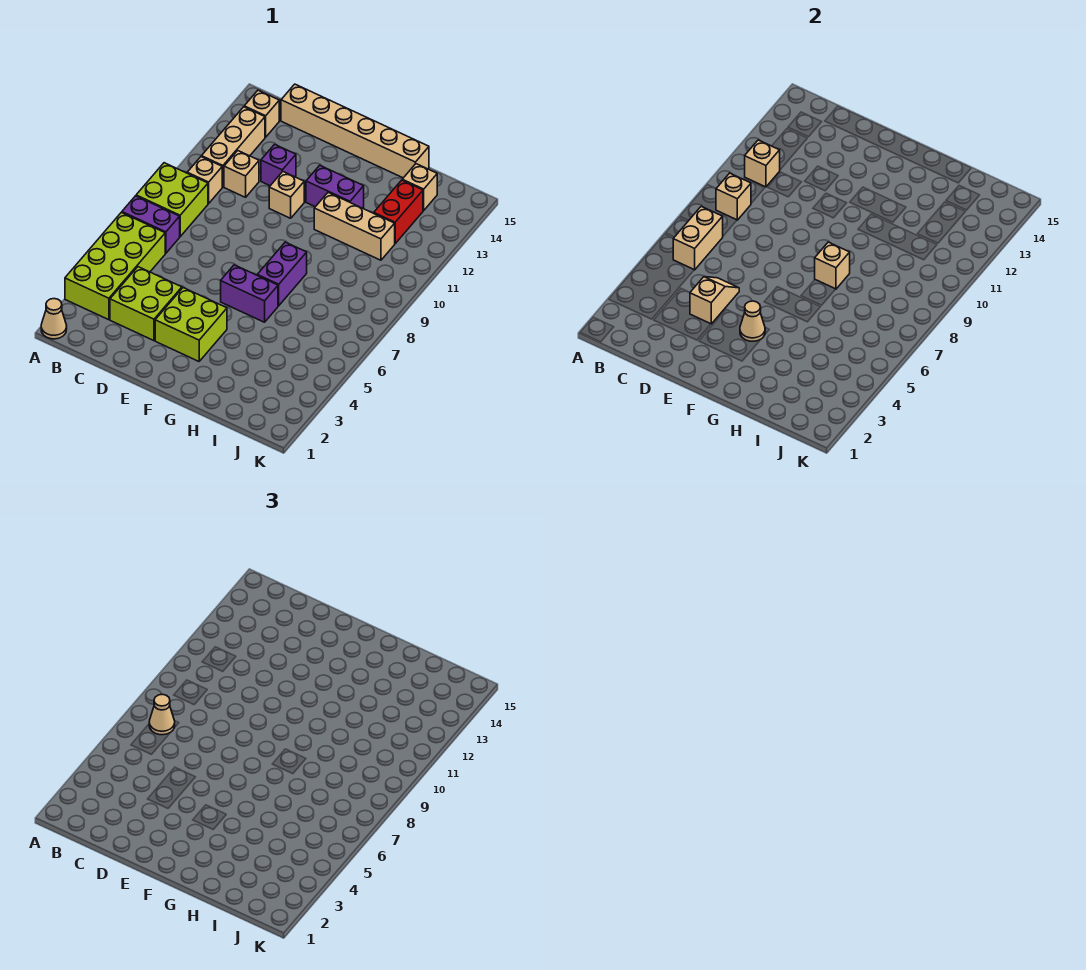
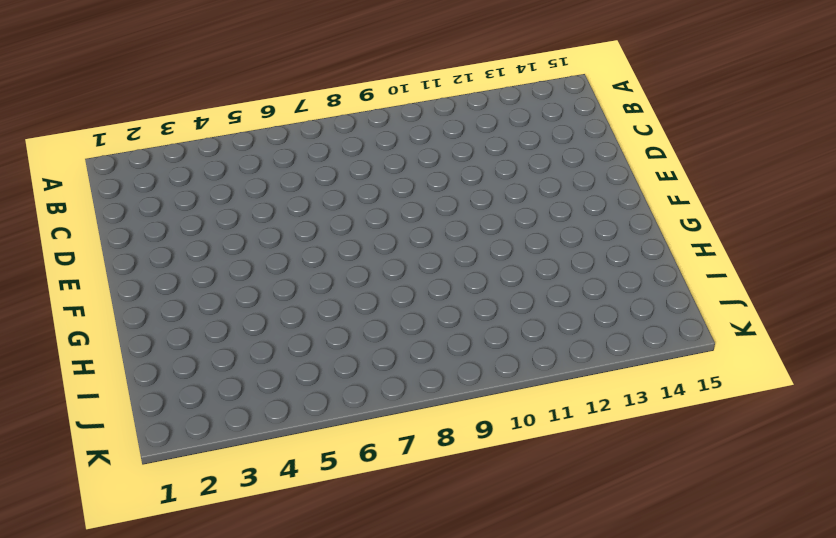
none -> tan cone A1 level 1
none -> lime brick A3:B6 level 1
none -> purple brick A7:B7 level 1

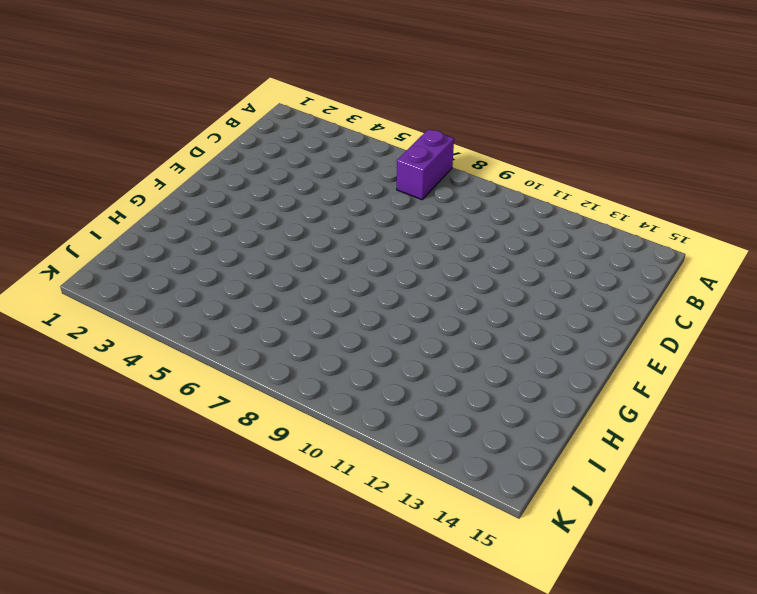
none -> tan cone A1 level 1
none -> lime brick A3:B6 level 1
none -> lime brick A8:B9 level 1

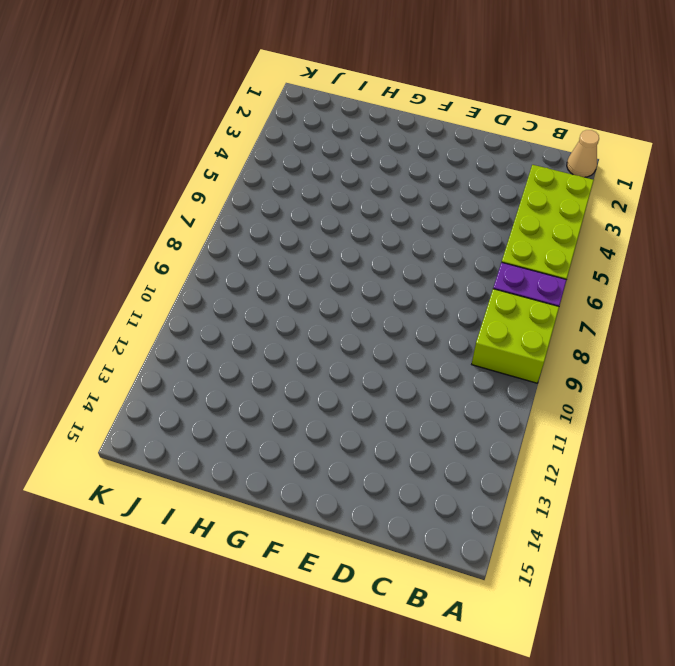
none -> tan brick B10 level 1
none -> tan brick B11:B13 level 1
none -> tan brick B14 level 1

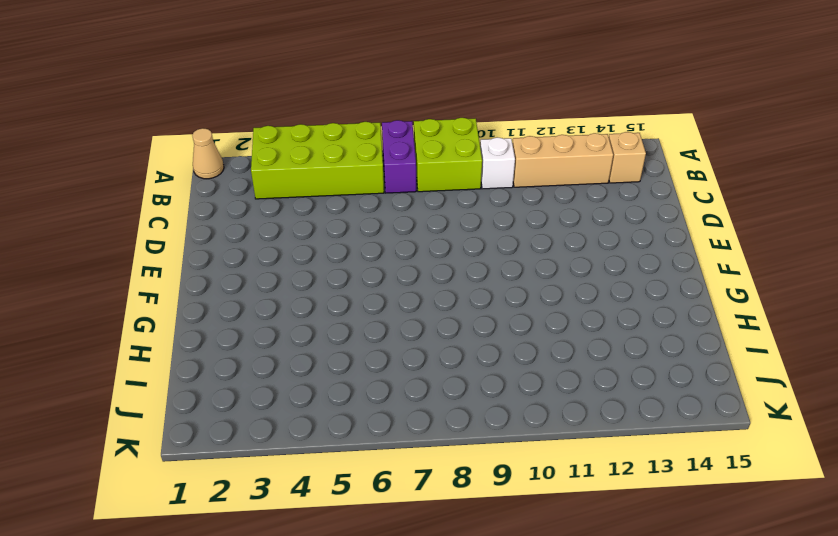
white brick B10 level 1 -> tan brick B10 level 1
none -> lime brick C3:D4 level 1
none -> tan brick C11 level 1
none -> tan brick C15:H15 level 1

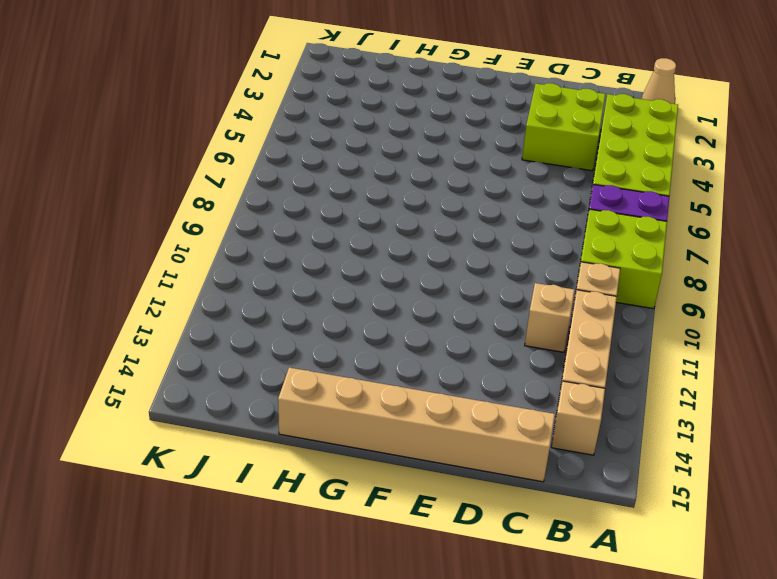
none -> purple brick D12 level 1
none -> lime brick E3:F4 level 1
none -> tan brick E11 level 1

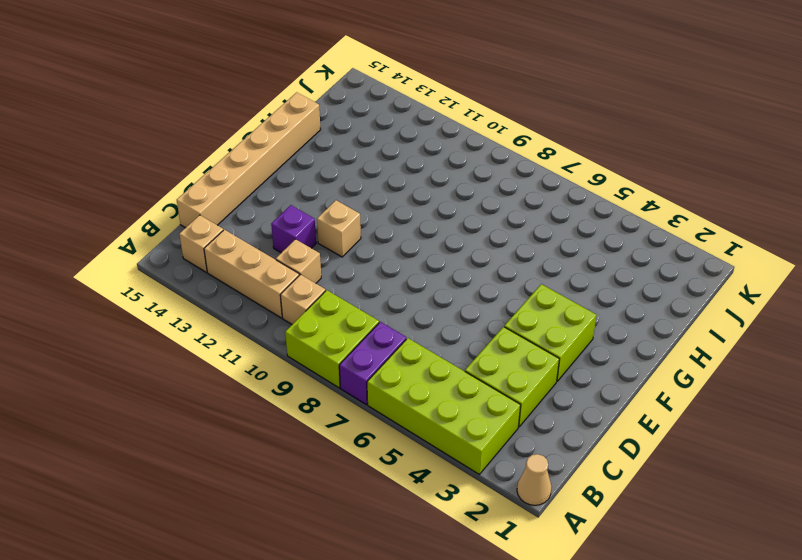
none -> purple brick F6:G6 level 1
none -> purple brick F12:G12 level 1
none -> purple brick G7:G8 level 1

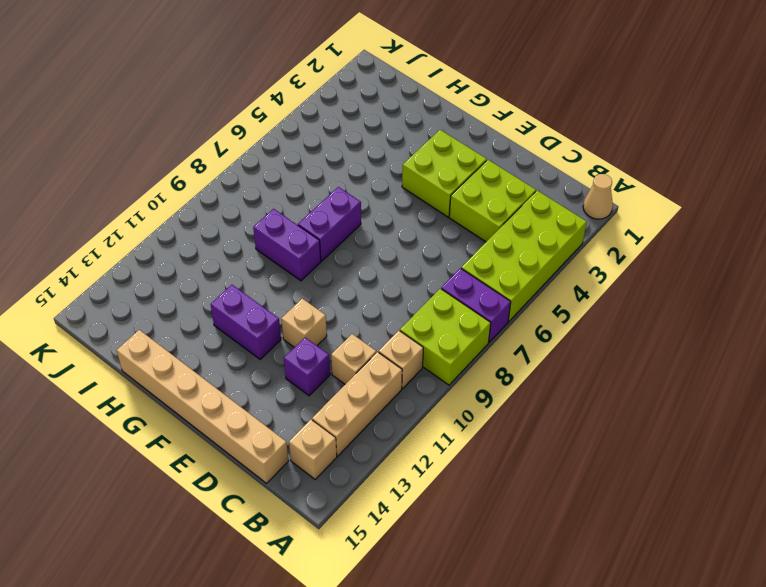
purple brick G9:H9 level 1 -> purple brick F6:G6 level 1
none -> tan brick G11:I11 level 1
none -> red brick I12:I13 level 1
none -> tan brick I14 level 1

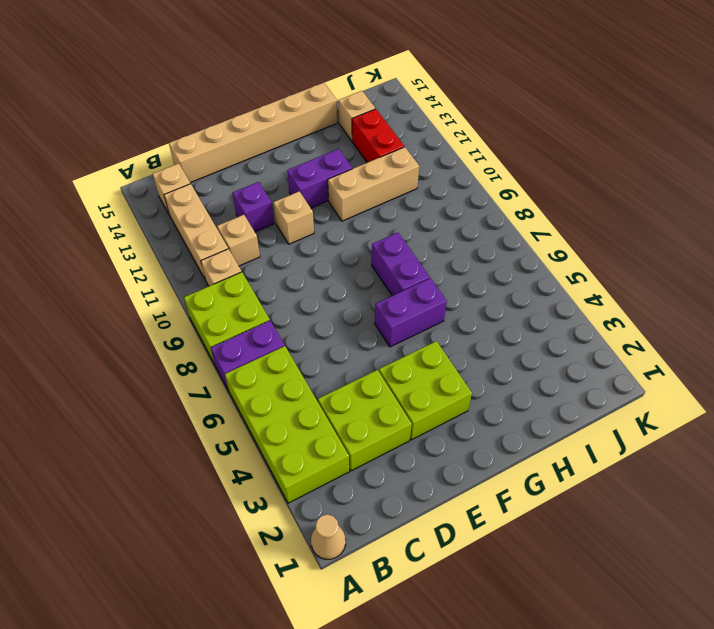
none -> tan brick B6:B7 level 2
none -> tan brick B9 level 2
none -> tan brick B11 level 2

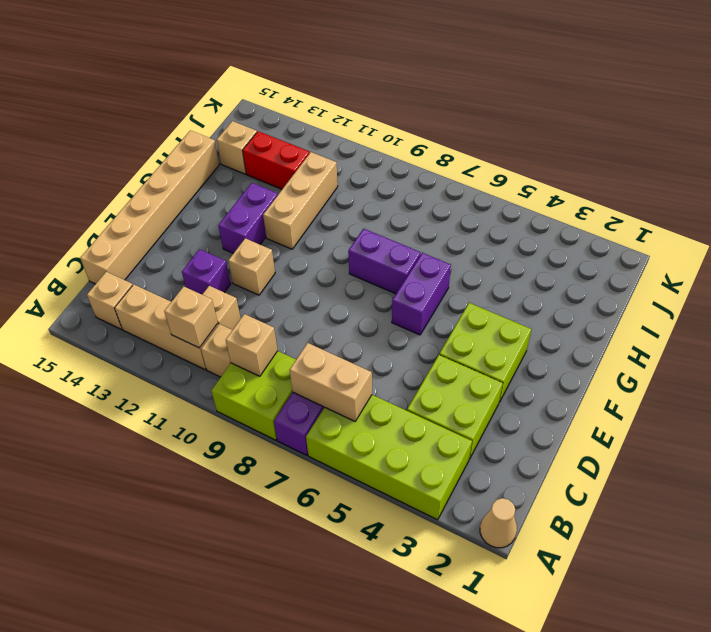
none -> tan slope D4:D5 level 2 top 4
none -> tan cone F4 level 2
none -> tan brick G8 level 2

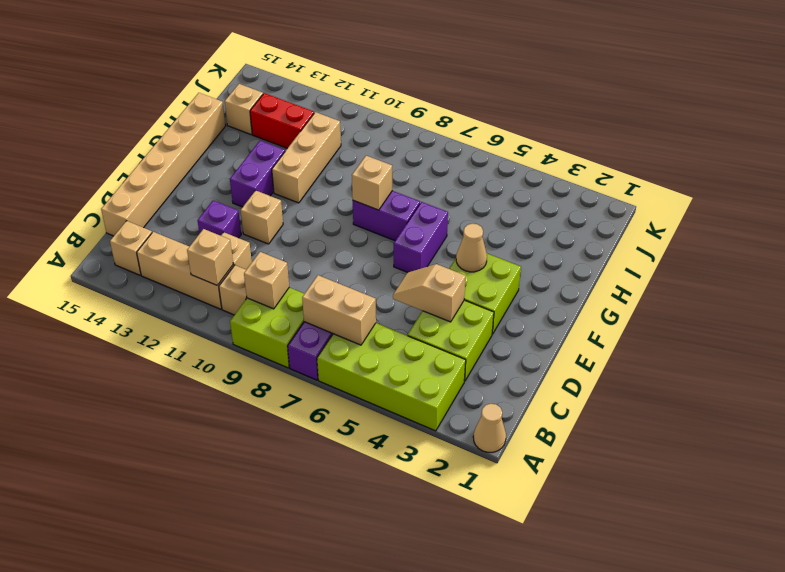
none -> tan cone B7 level 3

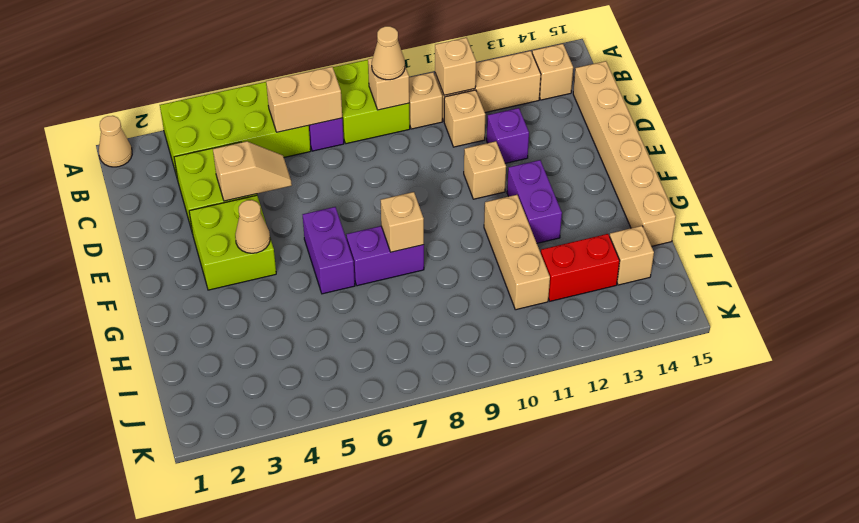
tan cone B9 level 3 -> tan cone B7 level 3

